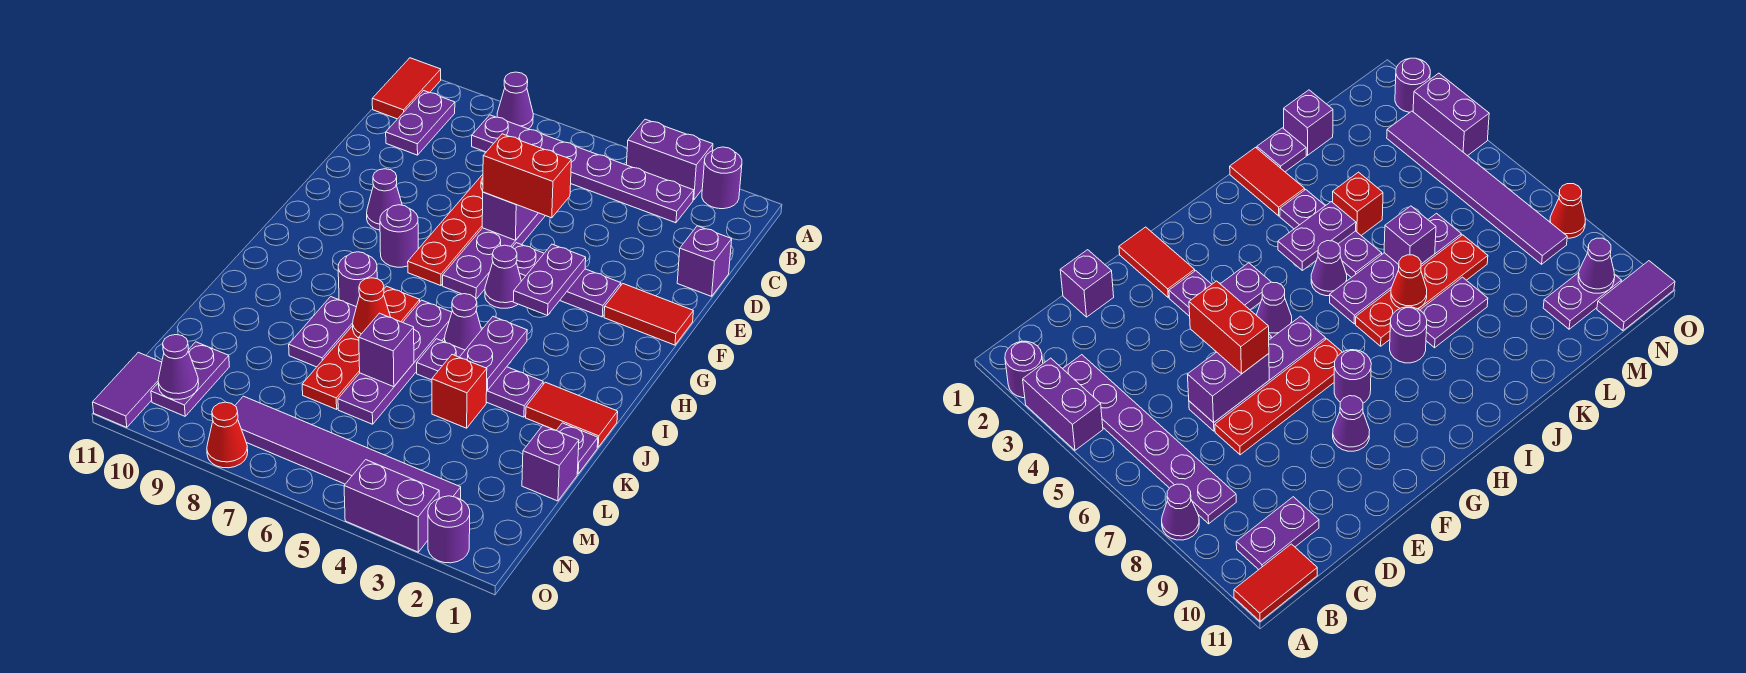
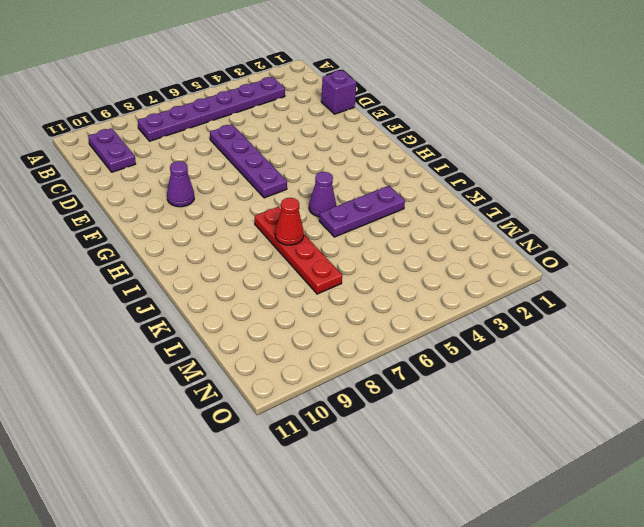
none -> purple round brick A2 level 1
none -> purple brick A3:A4 level 1
none -> purple cone A8 level 1
none -> red tile A11:B11 level 1

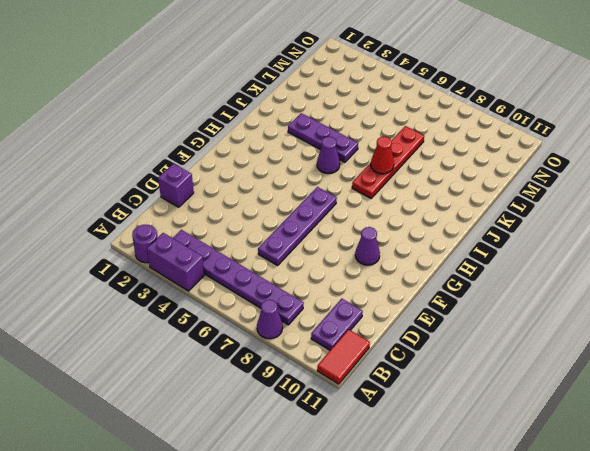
none -> red plate D7:G7 level 1
none -> red tile F1:F2 level 1
none -> purple plate F3:F5 level 1
none -> purple cone G5 level 1

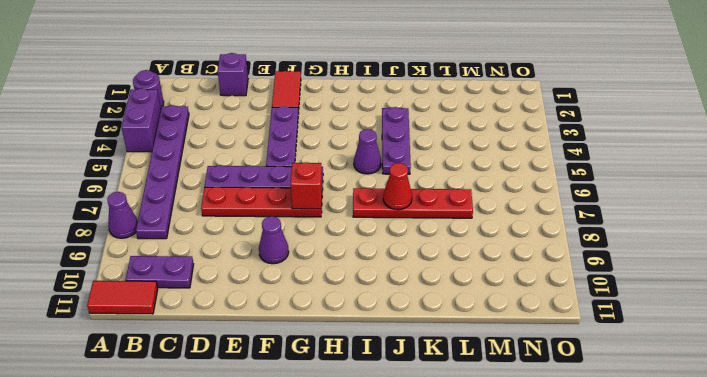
red brick G7 level 2 -> red brick K4 level 1
none -> purple cone G5 level 1
none -> purple round brick G8 level 1
none -> purple plate I6:L6 level 1
none -> purple round brick I8 level 1

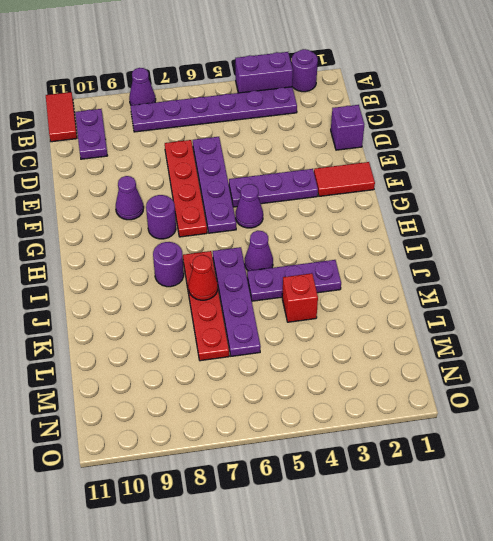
none -> red tile J1:J2 level 1
none -> purple plate J8:K8 level 1
none -> purple plate K1 level 1
none -> purple brick L1 level 1

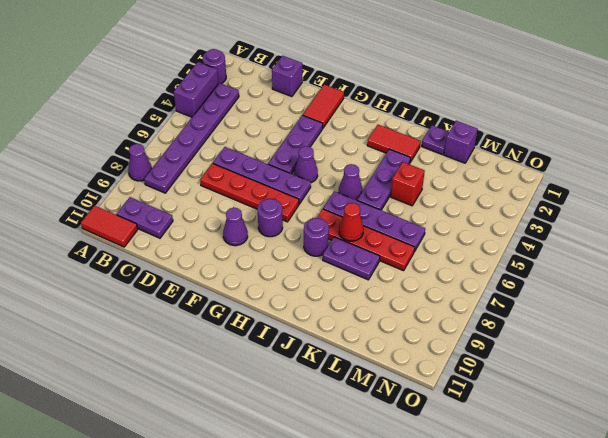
red tile I2:J2 level 1 -> red tile J1:J2 level 1
none -> purple plate M10:N10 level 1
none -> purple tile N3:N8 level 1
none -> purple tile N11:O11 level 1
none -> purple round brick O2 level 1

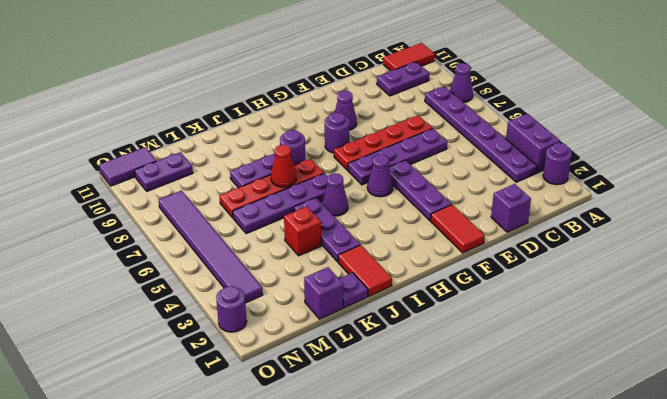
none -> purple brick O3:O4 level 1
none -> red cone O8 level 1
none -> purple brick D6:E6 level 2
none -> purple plate F4:G4 level 2

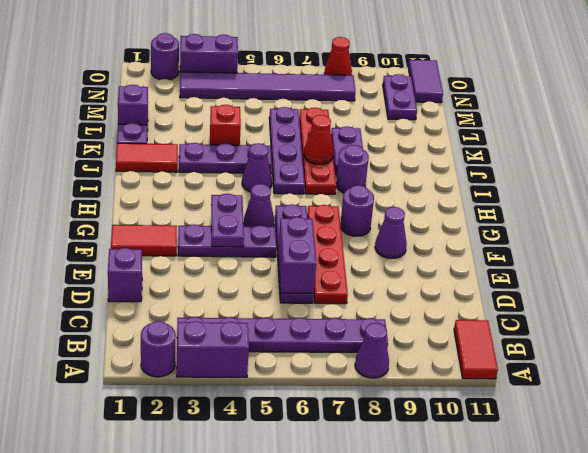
none -> purple plate B10:C10 level 1
none -> purple plate I4:J4 level 2
none -> purple brick K6 level 2
none -> purple cone N10 level 2

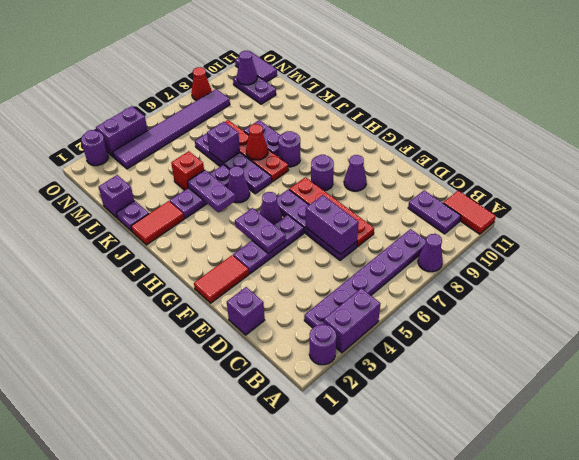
none -> red brick E5:E6 level 3

